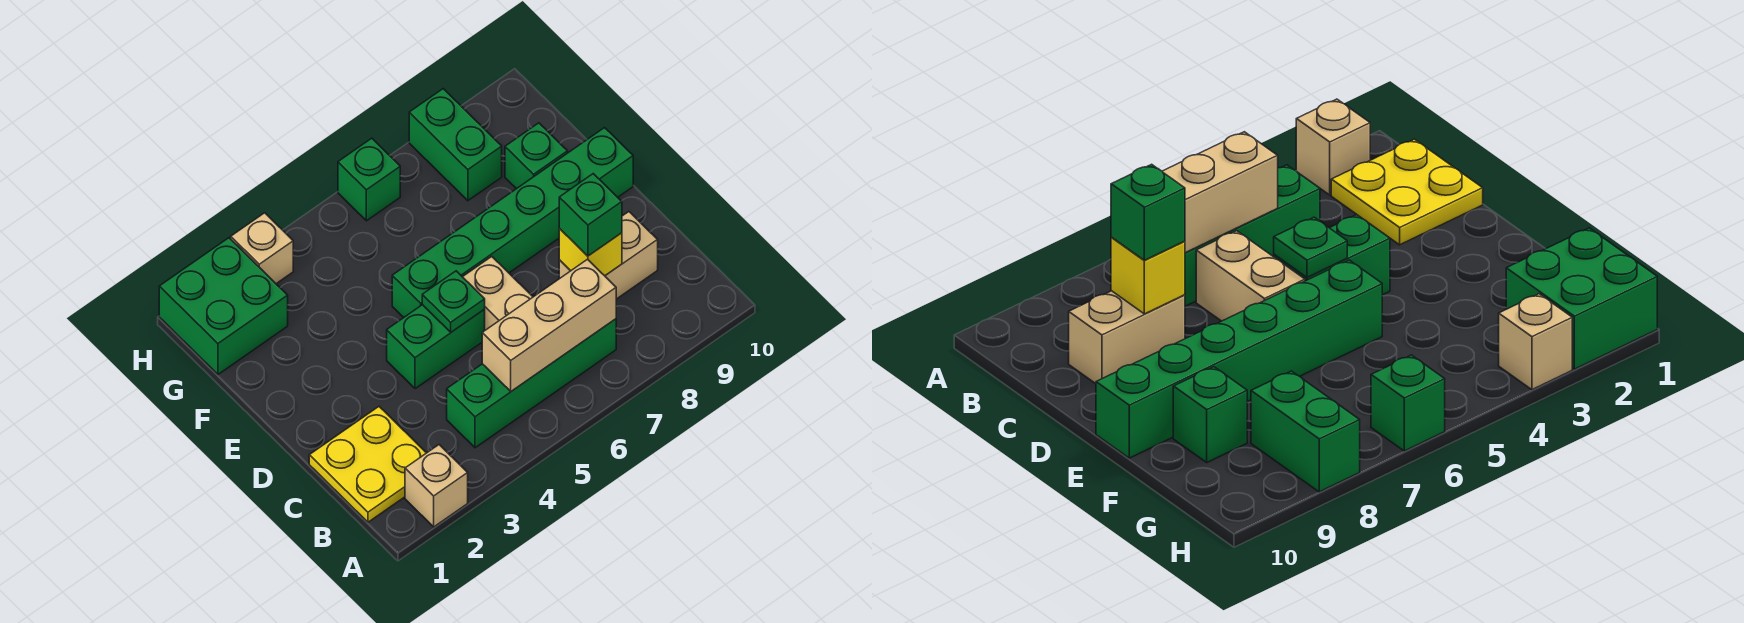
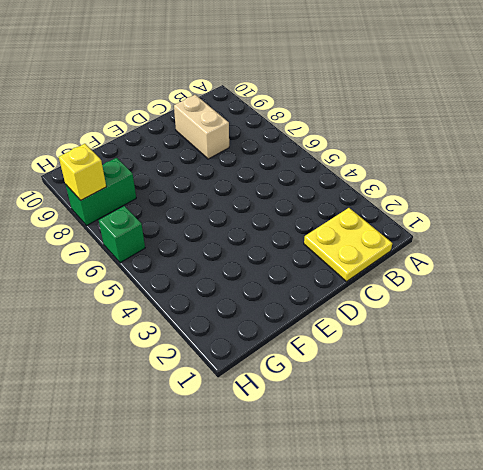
yellow brick H8 level 2 -> yellow brick C8 level 2
none -> tan brick A2 level 1
none -> green brick B4:B7 level 1
none -> tan brick C6:D6 level 1

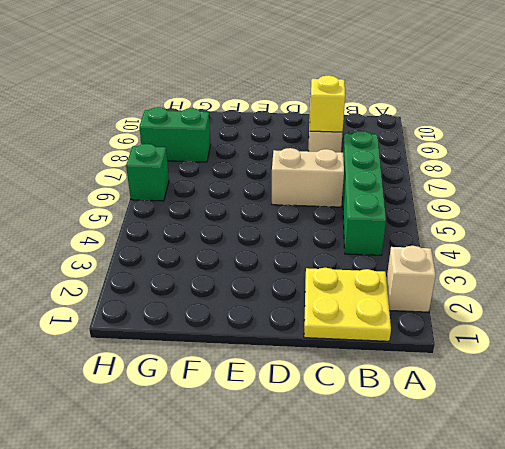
none -> green brick D4:D5 level 1
none -> green brick E5:E10 level 1
none -> green brick F9 level 1

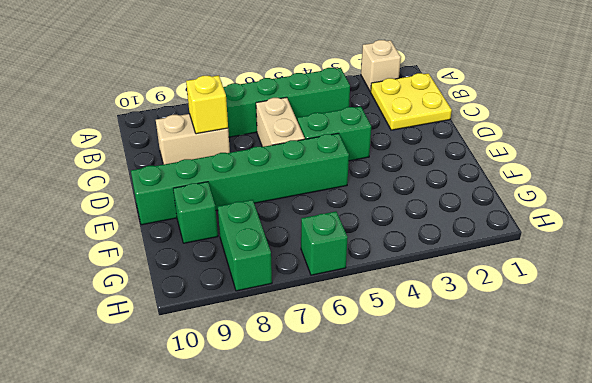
none -> green brick G1:H2 level 1
none -> tan brick H3 level 1
none -> tan brick B5:B7 level 2

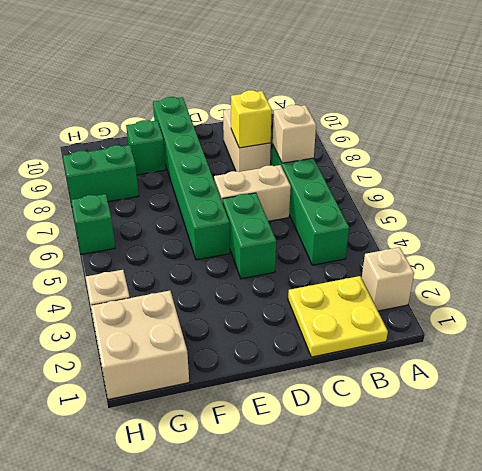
tan brick B7 level 2 -> tan brick B5:B7 level 2
tan brick G1:H2 level 1 -> green brick G1:H2 level 1
none -> green plate D5 level 2
none -> green brick C8 level 3

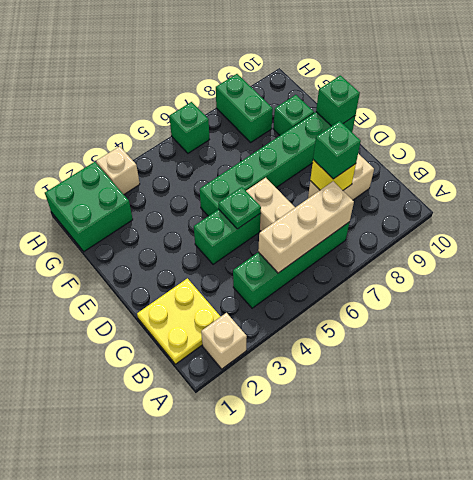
green brick E10 level 2 -> none

